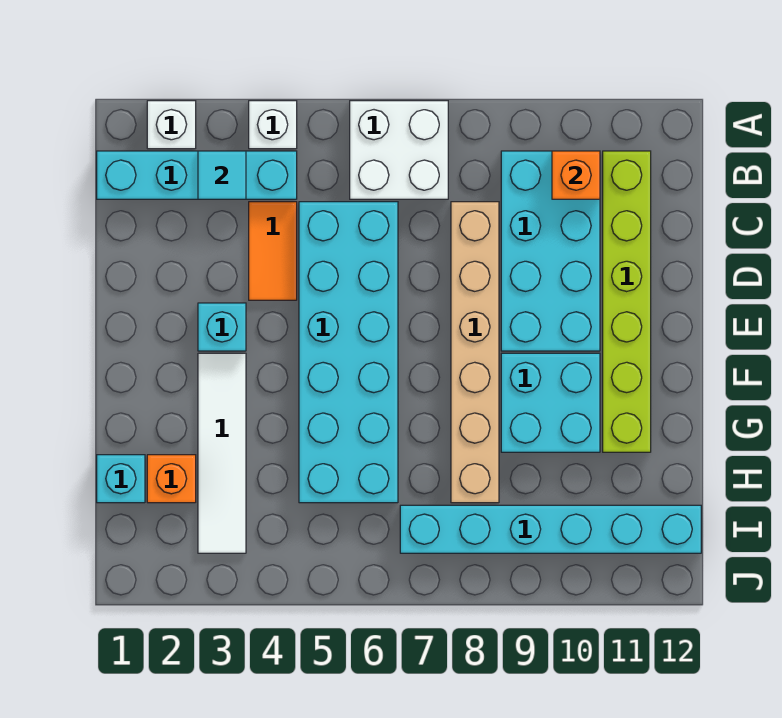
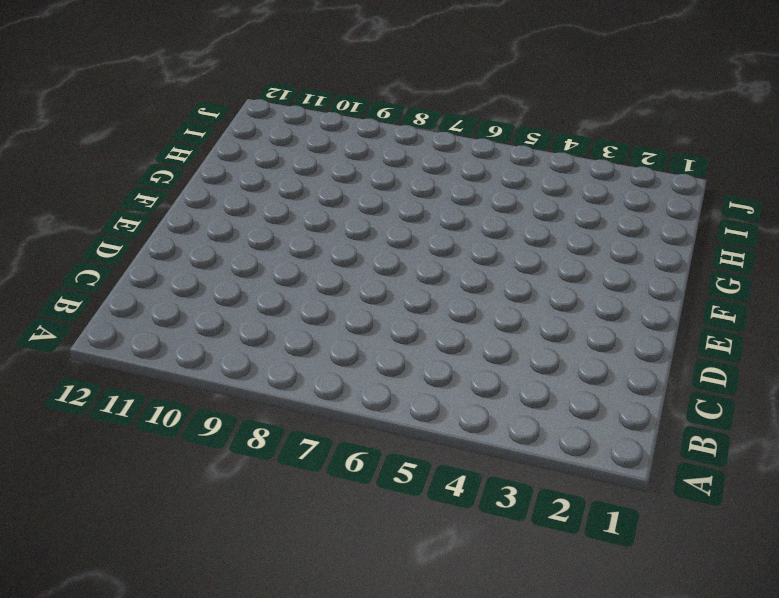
none -> white brick A2 level 1
none -> white brick A4 level 1
none -> white brick A6:B7 level 1

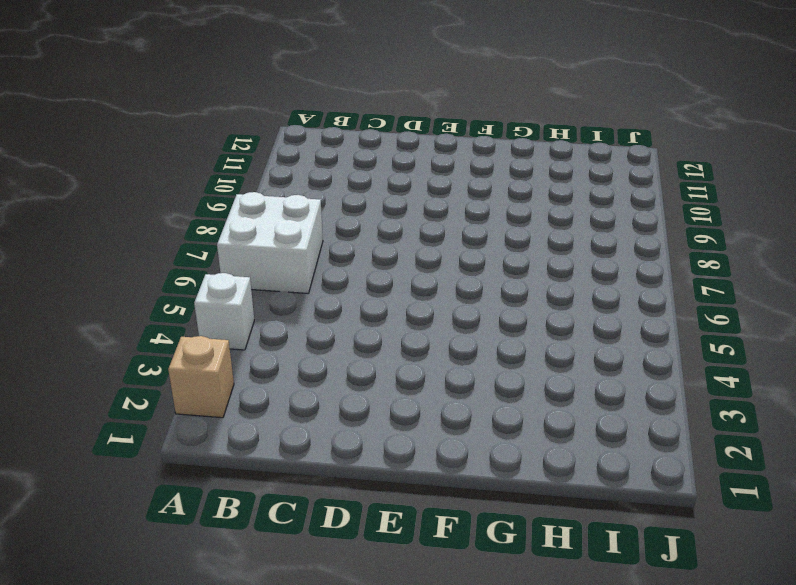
tan brick A2 level 1 -> white brick A2 level 1
none -> cyan brick B1:B4 level 1
none -> cyan brick B9:E10 level 1
none -> lime brick B11:G11 level 1

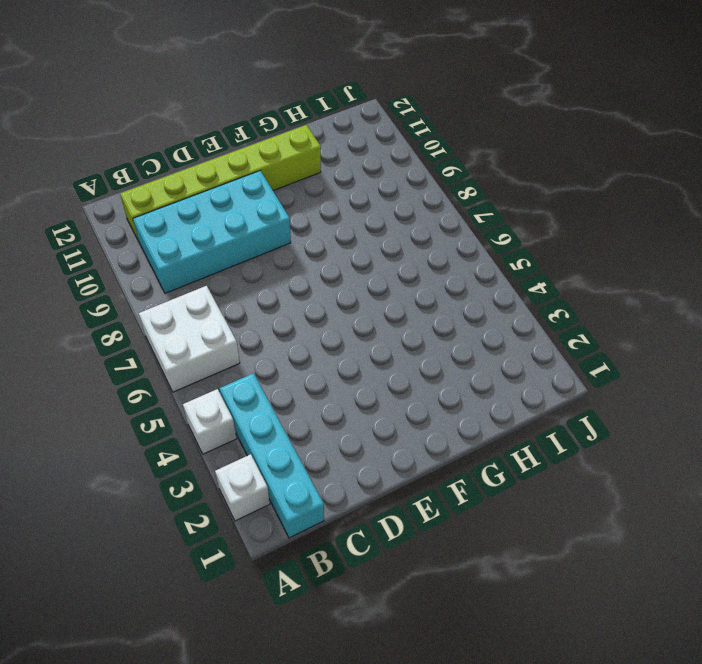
none -> orange tile C4:D4 level 1
none -> cyan brick C5:H6 level 1
none -> tan brick C8:H8 level 1

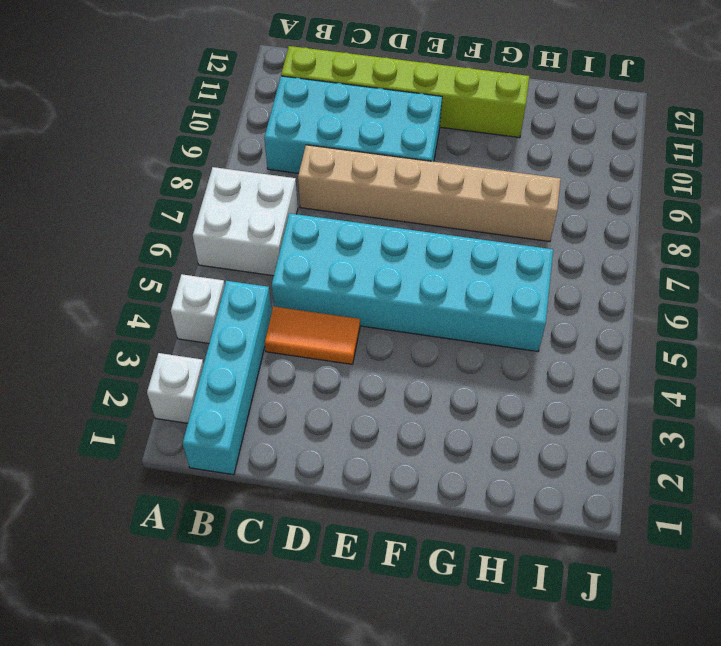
none -> cyan brick E3 level 1
none -> white tile F3:I3 level 1
none -> cyan brick F9:G10 level 1

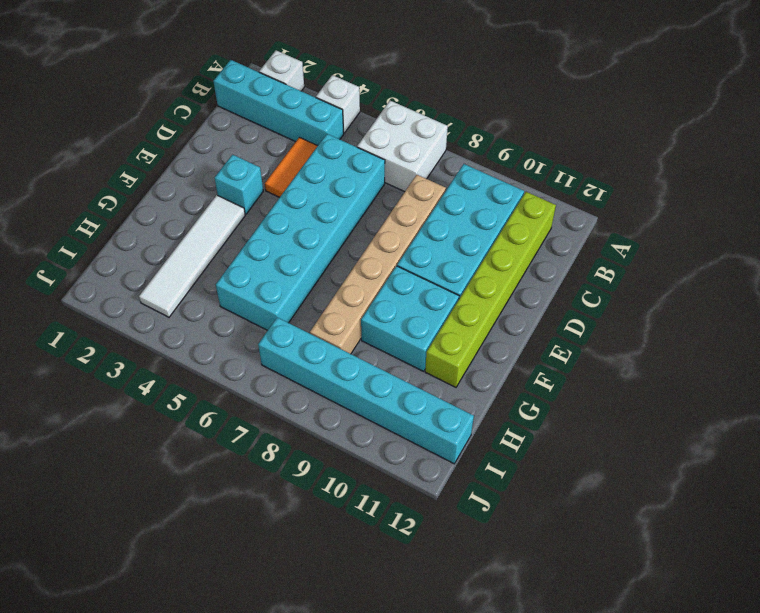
none -> cyan brick H1 level 1
none -> orange brick H2 level 1
none -> cyan tile B3 level 2

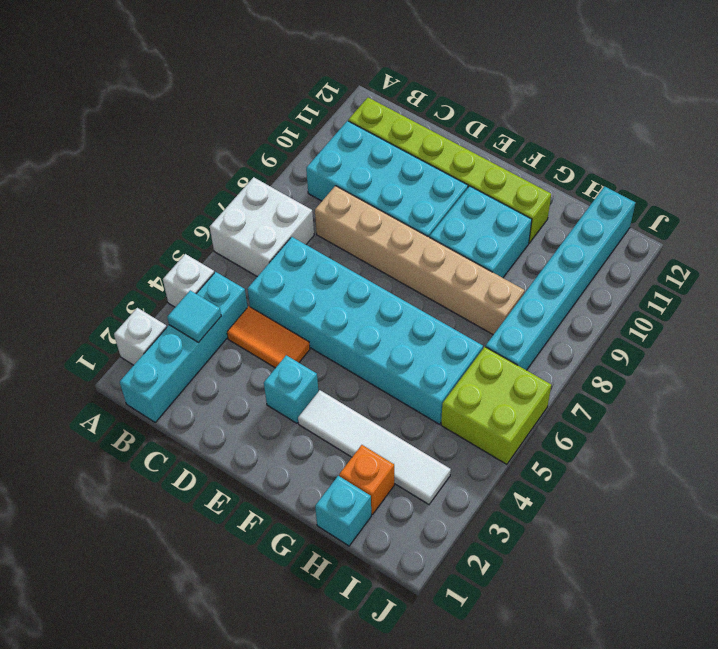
lime brick I5:J6 level 1 -> none
none -> orange brick B10 level 2

